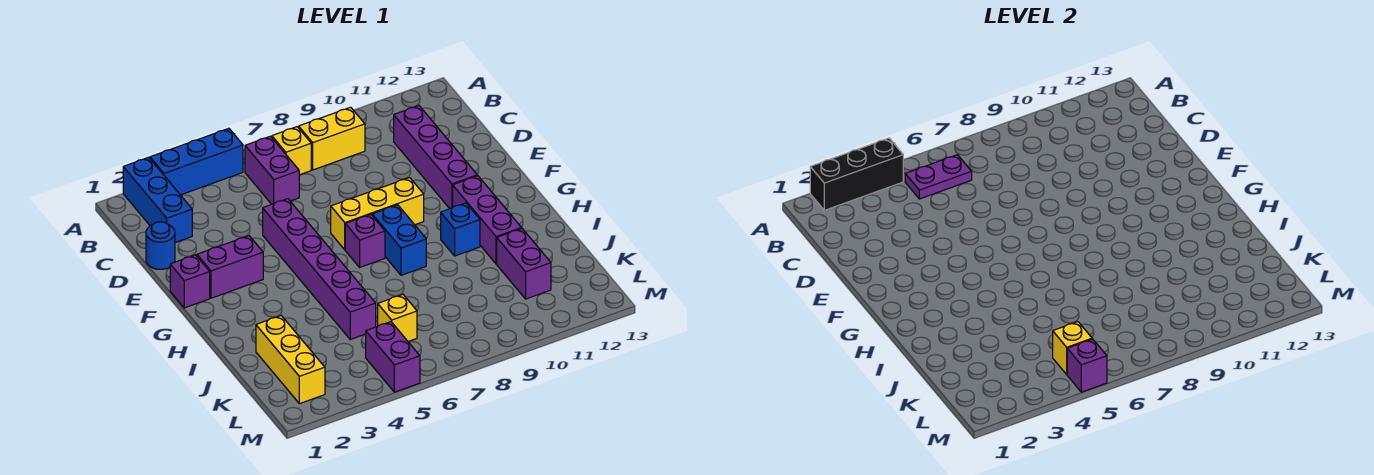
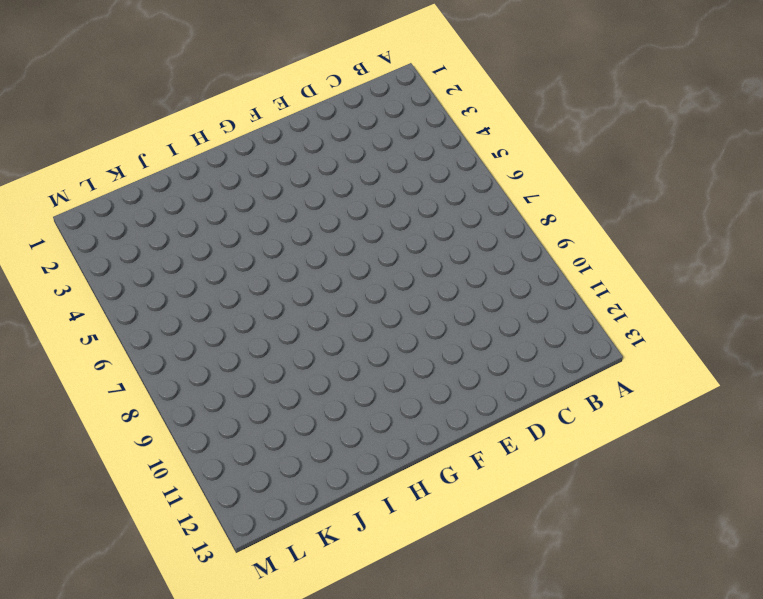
none -> blue brick A2:C2 level 1
none -> blue brick A3:A5 level 1
none -> purple brick B6:C6 level 1

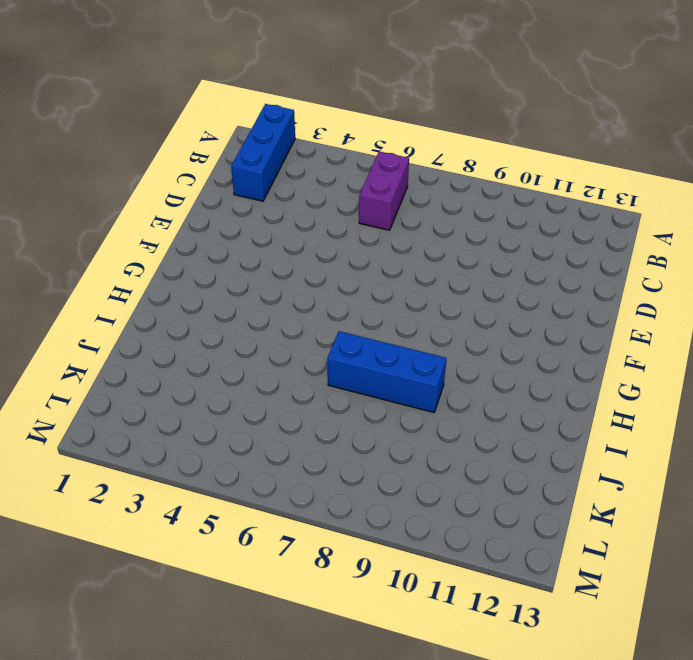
blue brick I7:I9 level 1 -> blue brick A3:A5 level 1
none -> yellow brick B7 level 1
none -> yellow brick B8:B9 level 1
none -> purple brick C11:F11 level 1

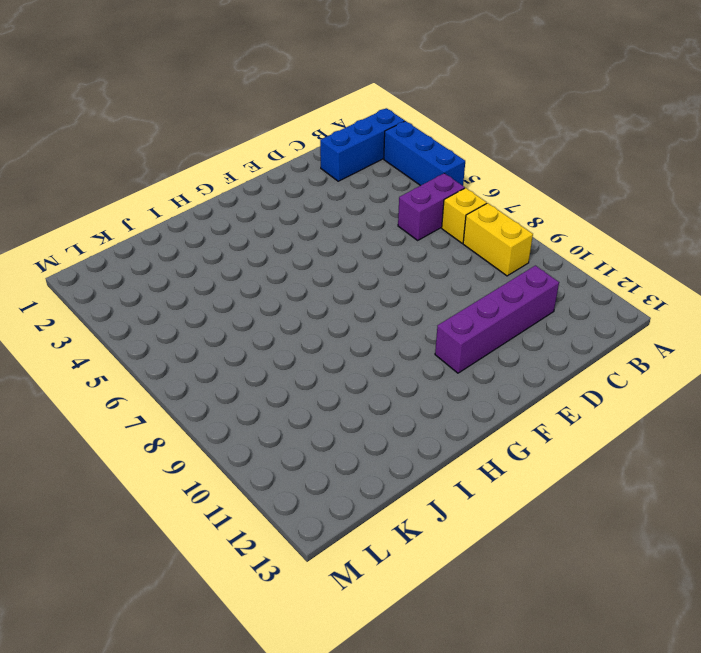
none -> blue round brick D1 level 1
none -> purple brick E5:J5 level 1
none -> purple brick F1 level 1

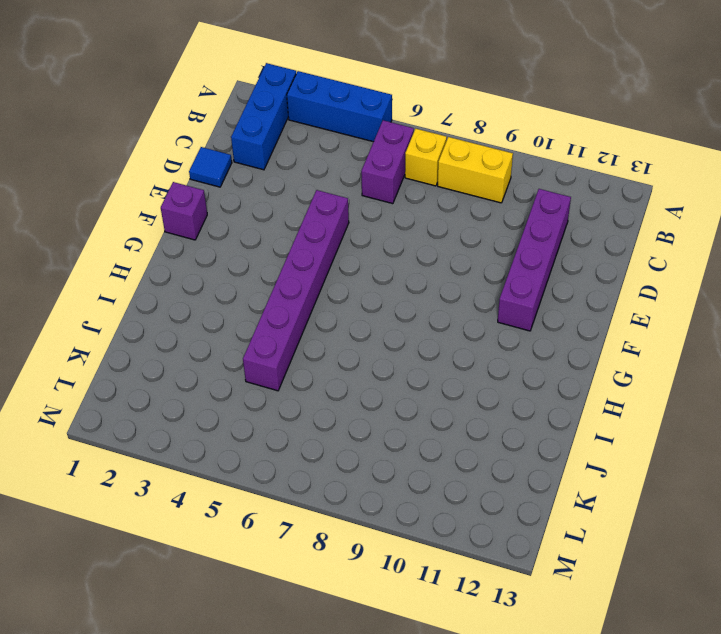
blue tile D1 level 1 -> blue round brick D1 level 1
none -> purple brick F2:F3 level 1
none -> yellow brick F7:F9 level 1
none -> purple brick G7 level 1

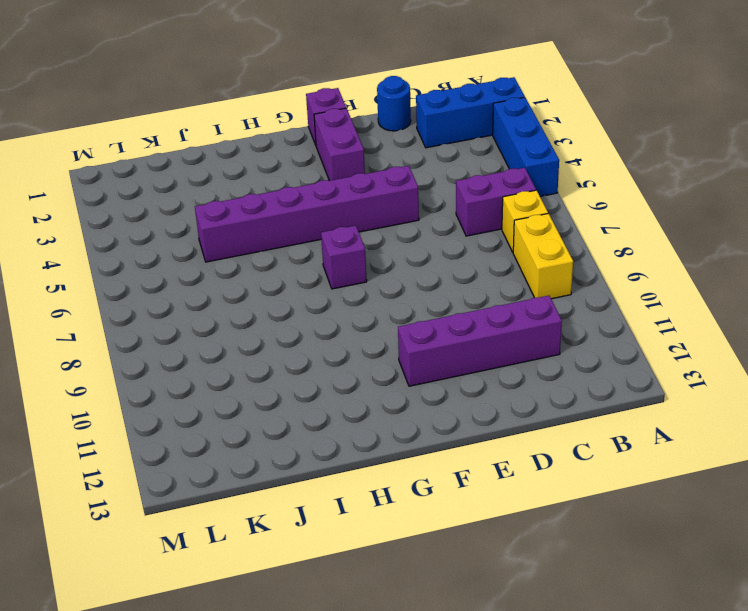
none -> yellow brick F7:F9 level 1
none -> blue brick G8:H8 level 1
none -> purple brick G11:I11 level 1

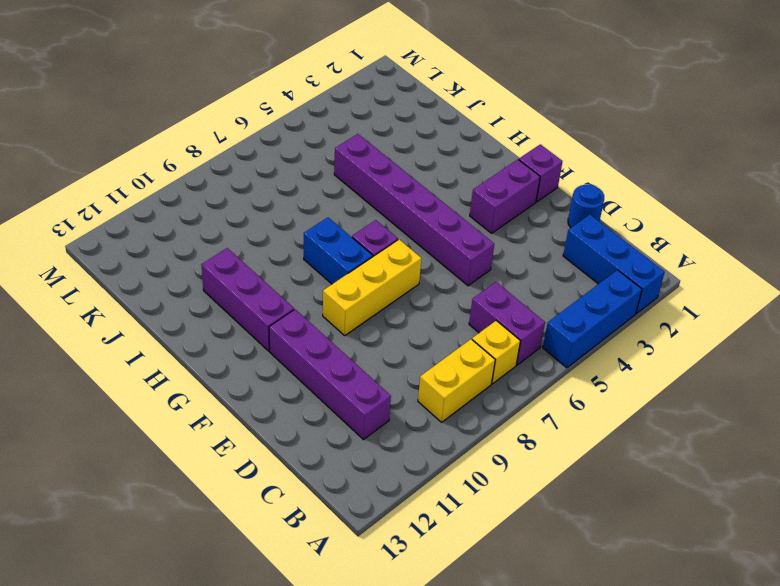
none -> blue brick H10 level 1
none -> yellow brick J2:L2 level 1
none -> purple brick J11:K11 level 1

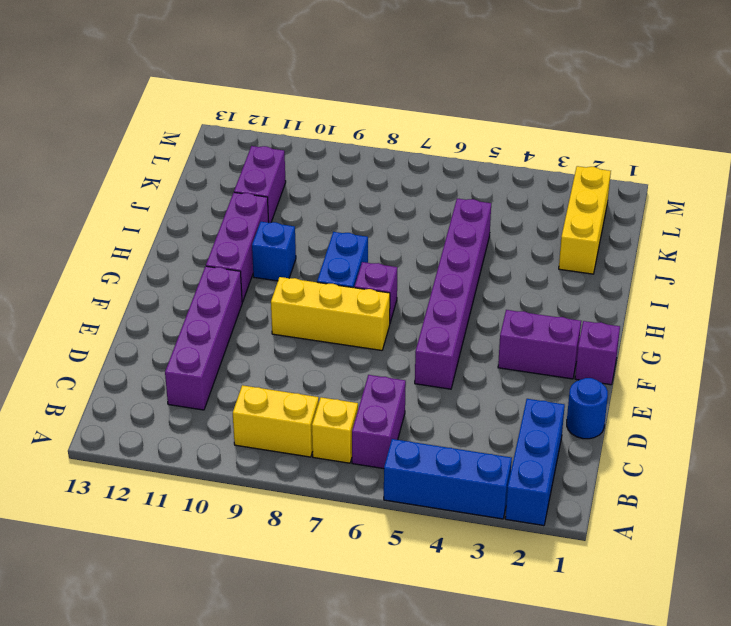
none -> yellow brick K6 level 1
none -> purple brick L5:M5 level 1
none -> black brick A2:A4 level 2

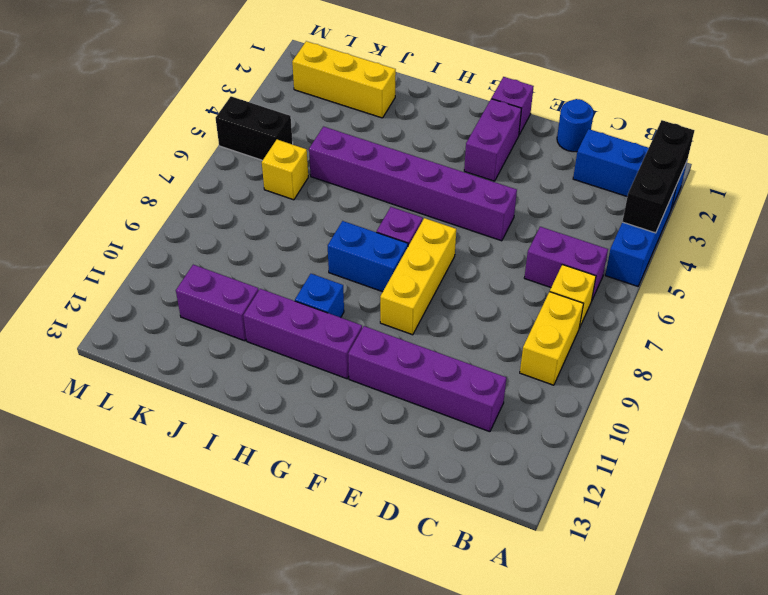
black brick L5:M5 level 1 -> purple brick L5:M5 level 1
none -> purple plate B5:B6 level 2
none -> yellow brick L5 level 2
none -> purple brick M5 level 2

